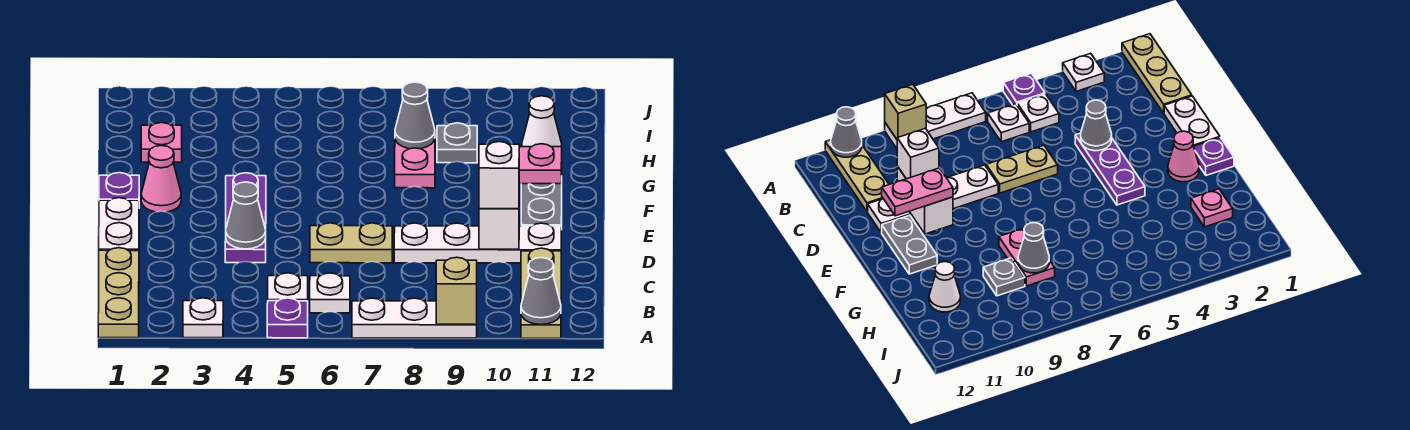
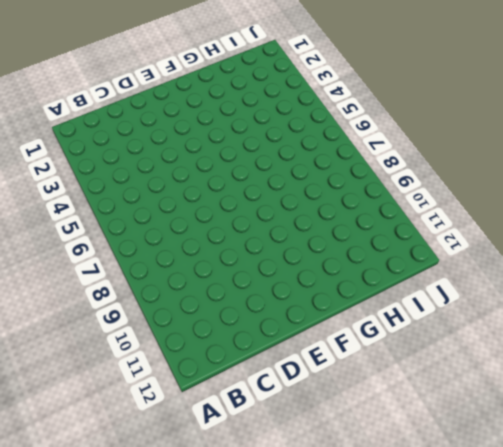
none -> tan plate A1:C1 level 1
none -> white plate A3 level 1
none -> purple plate A5 level 1

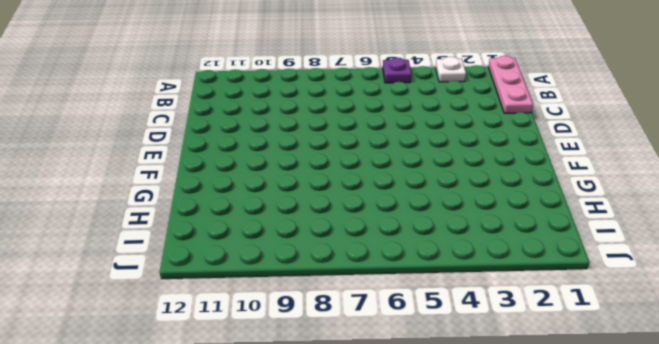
pink plate A1:C1 level 1 -> tan plate A1:C1 level 1
none -> white plate A7:A9 level 1
none -> tan plate A11:C11 level 1
none -> white plate B5 level 1

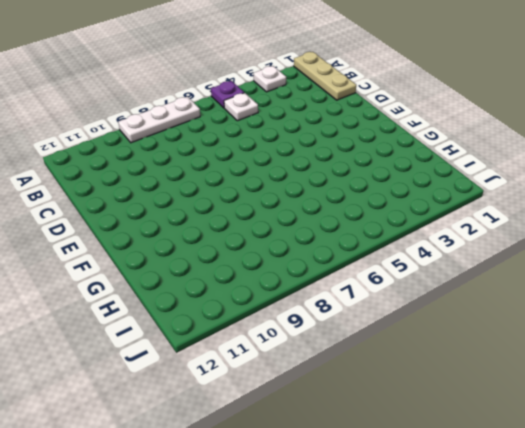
none -> tan plate A11:C11 level 1
none -> white plate B6 level 1
none -> white plate D1:E1 level 1

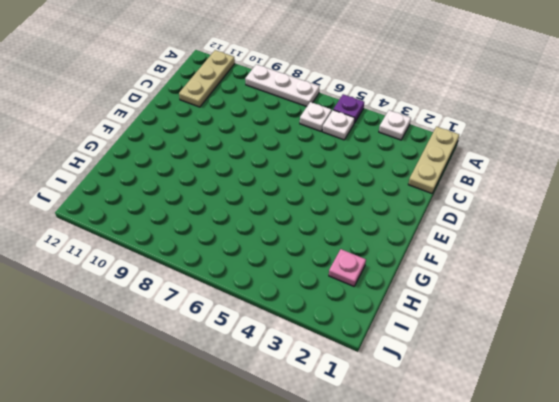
none -> white plate D1:E1 level 1
none -> purple plate D4:F4 level 1
none -> tan plate D6:D7 level 1

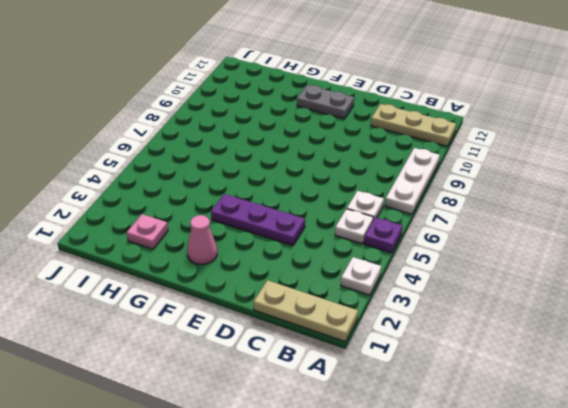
none -> white plate D1:E1 level 1
none -> tan plate D6:D7 level 1
none -> white plate D8:D11 level 1

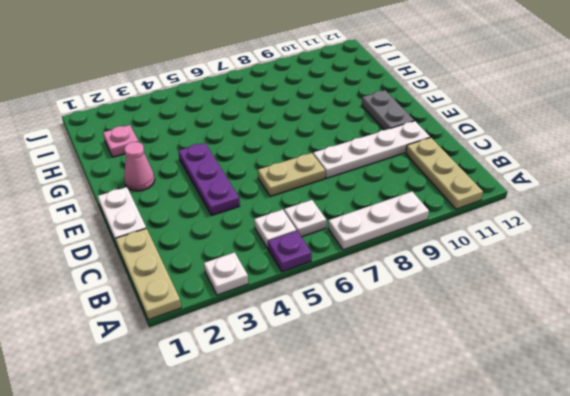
none -> purple plate F1 level 1
none -> pink plate G8:H8 level 1
none -> grey plate H9 level 1

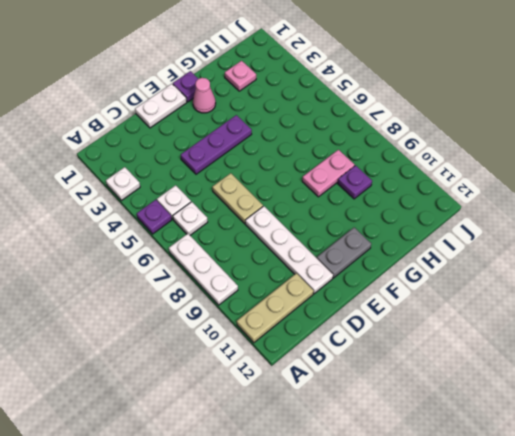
purple plate H9 level 1 -> grey plate H9 level 1
none -> tan plate A1:C1 level 1
none -> white cone H11 level 1
none -> tan brick A9 level 2

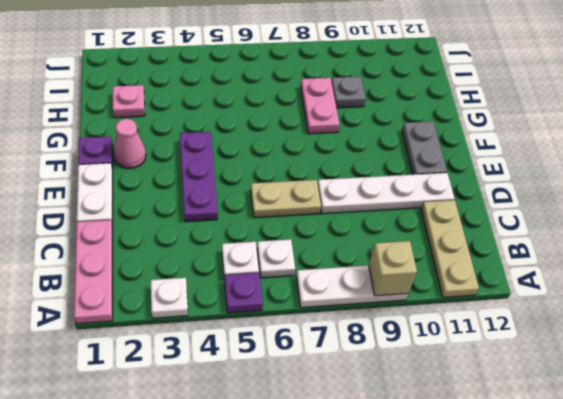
pink plate A1:C1 level 1 -> tan plate A1:C1 level 1
none -> white cone H11 level 1
none -> grey cone A11 level 2
none -> grey cone D4 level 2

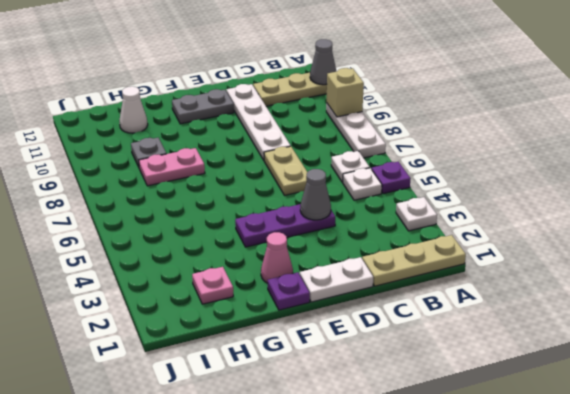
none -> white brick D10:E10 level 2
none -> grey cone H8 level 2
none -> white brick D10 level 3

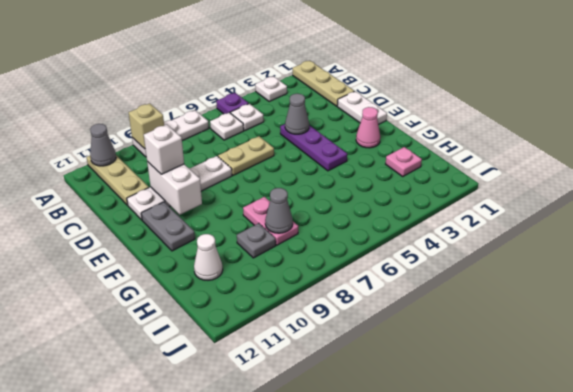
none -> purple plate F1 level 1
none -> pink plate E10:E11 level 3

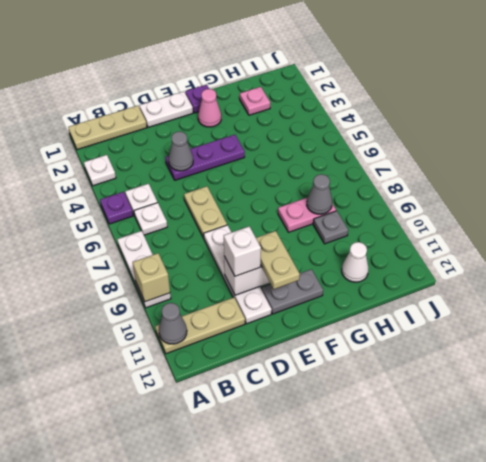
tan plate E10:E11 level 3 -> pink plate E10:E11 level 3

